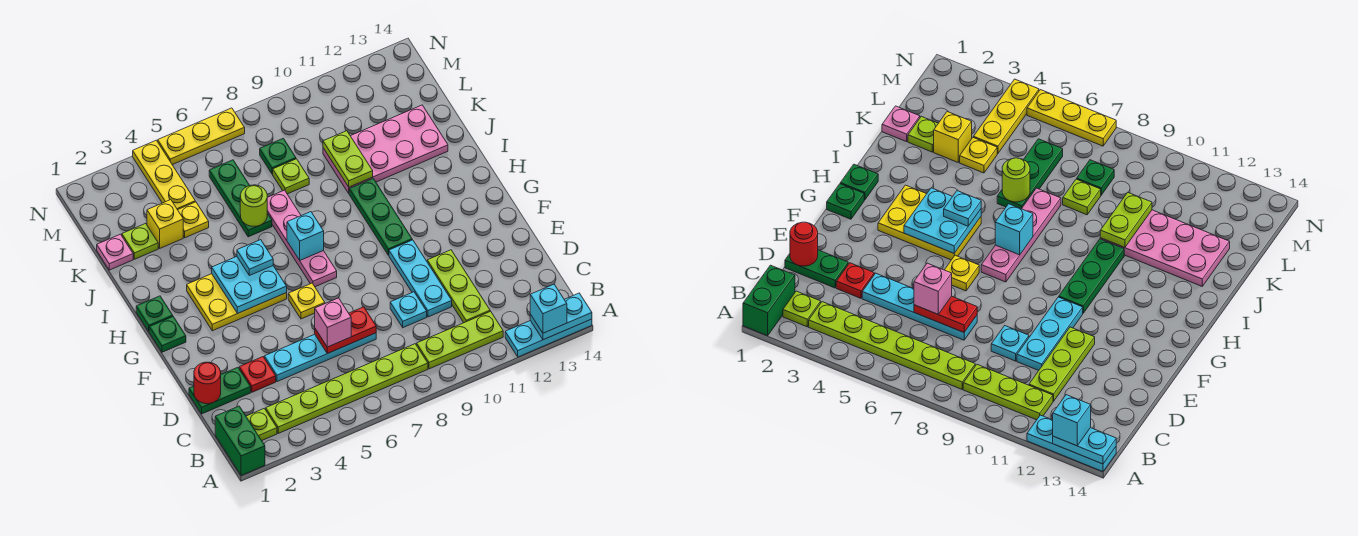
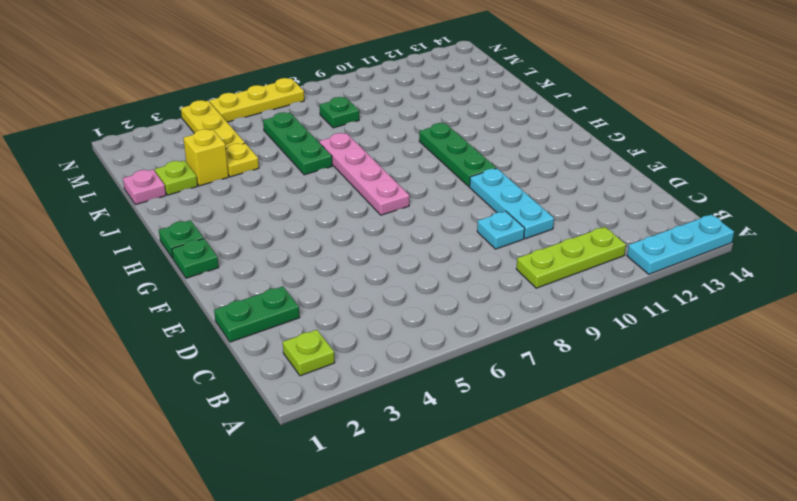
none -> green brick A1:B1 level 1
none -> lime plate B3:B8 level 1
none -> lime plate C11:E11 level 1
none -> red plate D3 level 1

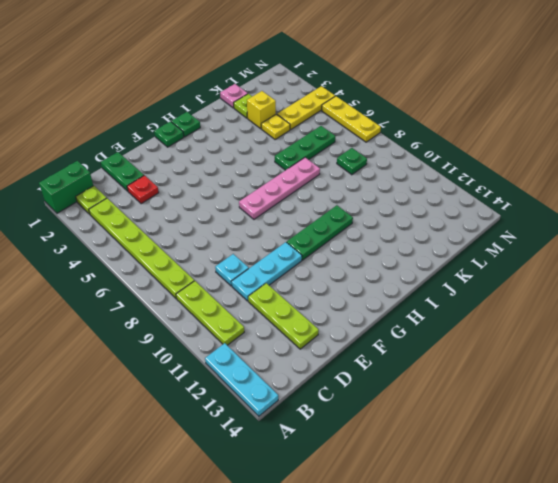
lime plate D11:D13 level 1 -> lime plate C11:E11 level 1
none -> cyan plate D4:D7 level 1
none -> yellow plate F6 level 1
none -> yellow plate G3:H5 level 1
none -> pink plate J10:K13 level 1

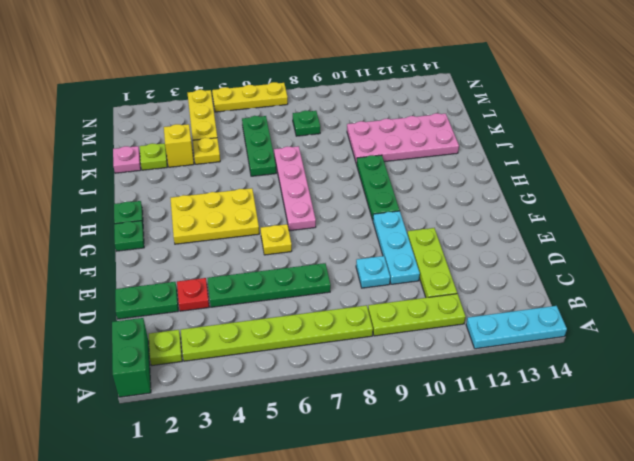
green plate D4:D7 level 1 -> cyan plate D4:D7 level 1
none -> lime plate K8 level 1
none -> cyan plate A13:A14 level 2
none -> red round brick D1 level 2
none -> red plate D6:D7 level 2

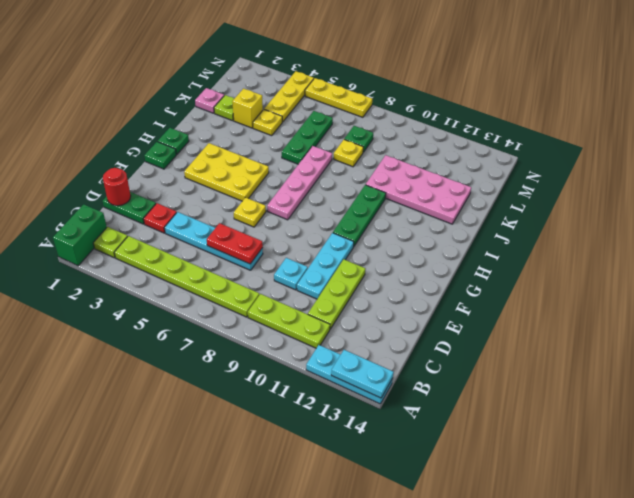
yellow plate K8 level 1 -> lime plate K8 level 1
none -> cyan plate G4:H5 level 2
none -> cyan brick H7 level 2
none -> lime round brick J6 level 2
none -> lime plate J10:K10 level 2

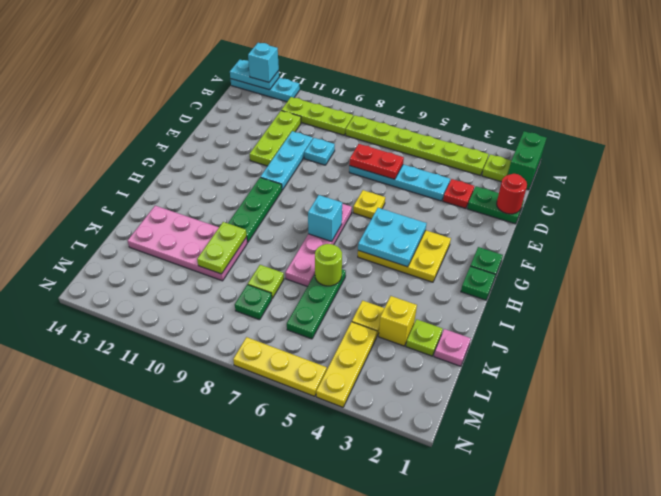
none -> pink brick D6 level 3
none -> cyan plate H5 level 3

